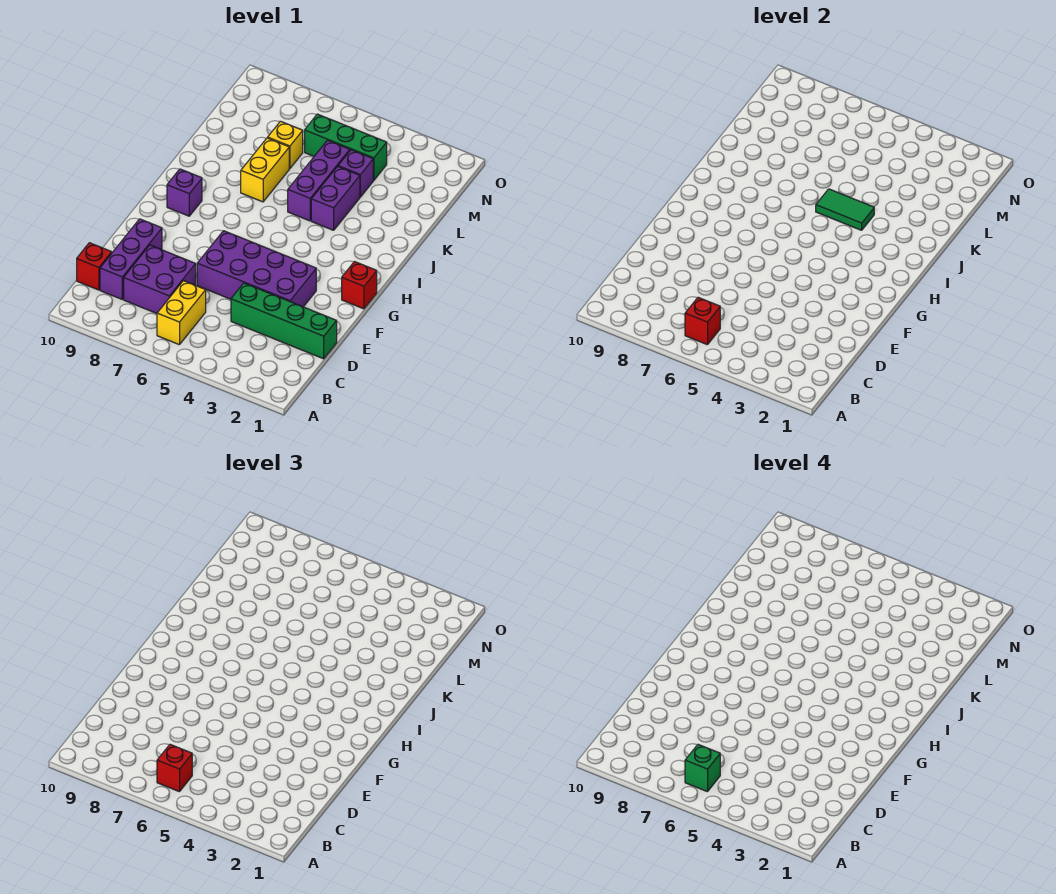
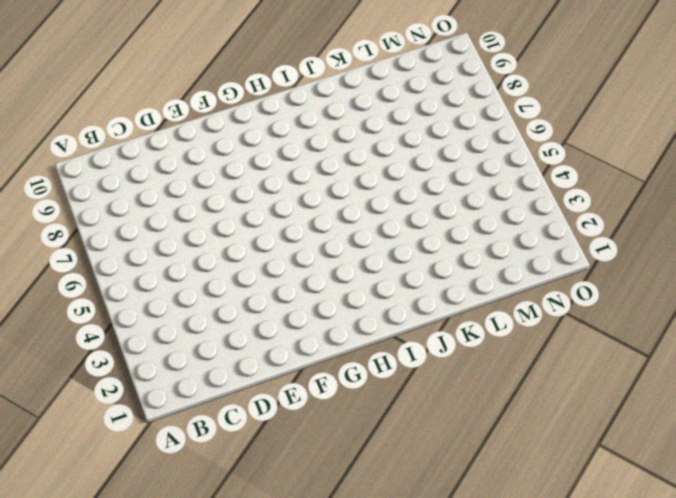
none -> yellow brick B6:C6 level 1
none -> purple brick C7:D8 level 1
none -> purple brick C9:E9 level 1

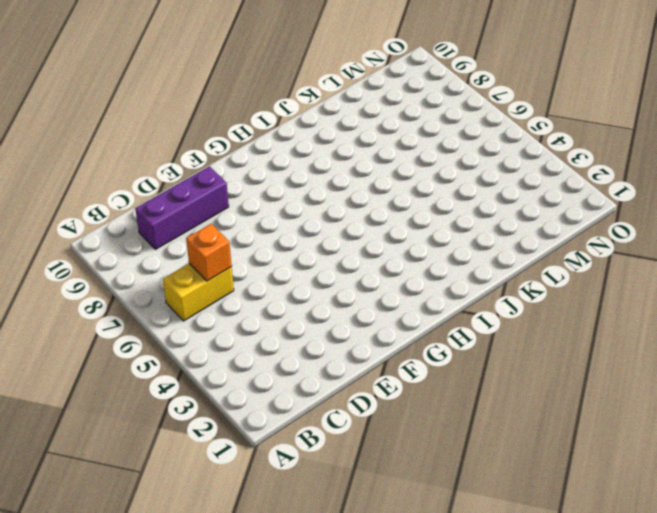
orange brick C6 level 2 -> none
none -> purple brick C7:D8 level 1
none -> red brick C10 level 1
none -> green brick D1:D4 level 1

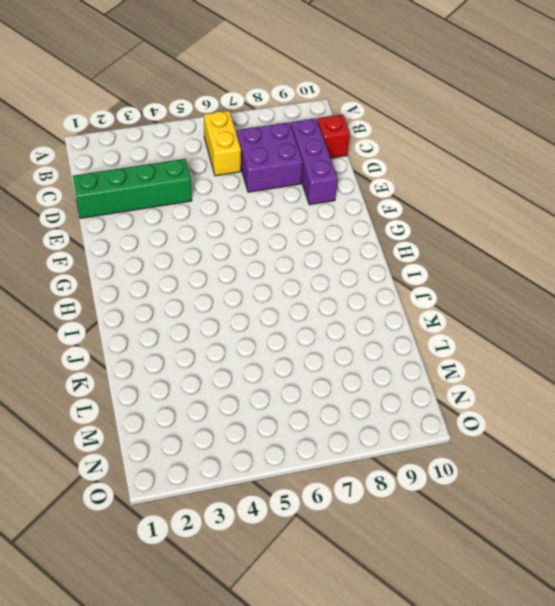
none -> purple brick E3:F6 level 1
none -> red brick G1 level 1
none -> purple brick H9 level 1

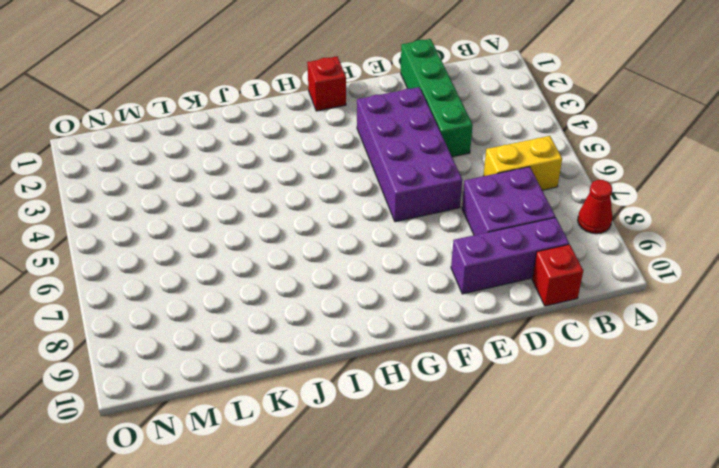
red cone A8 level 1 -> none
none -> purple brick H9 level 1
none -> purple brick J4:K4 level 1
none -> purple brick J5:L5 level 1

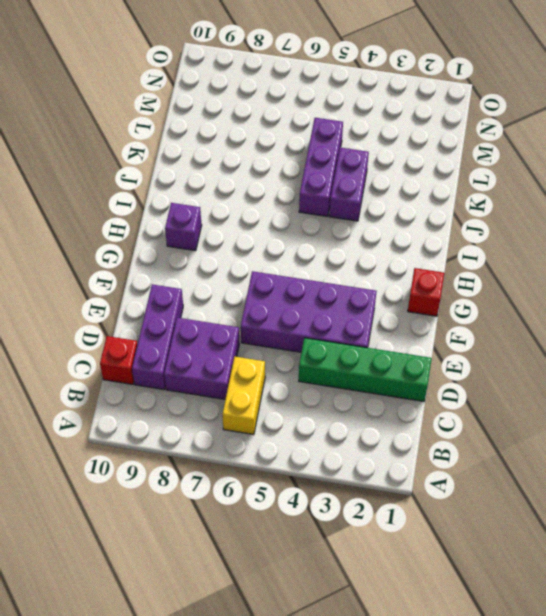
none -> yellow brick J7:K7 level 1
none -> purple brick L4 level 1
none -> yellow brick L7 level 1

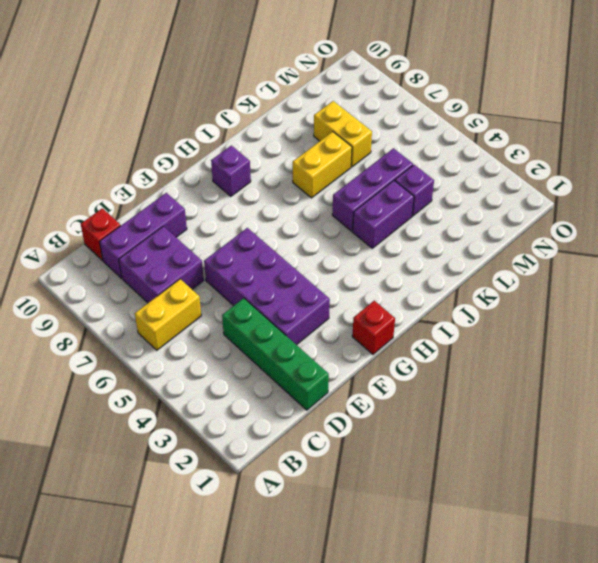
yellow brick L7:L8 level 1 -> yellow brick L7 level 1
none -> green brick M4:M6 level 1
none -> red brick B6 level 2
none -> green tile J4:J5 level 2

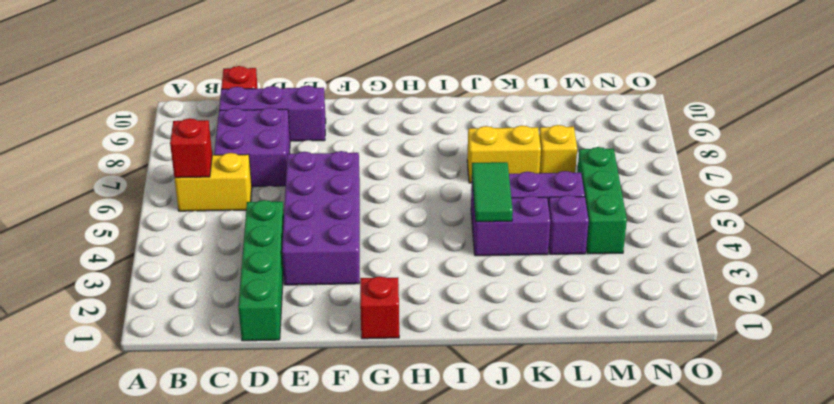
none -> purple brick H9 level 1
none -> red brick B6 level 3
none -> green brick B6 level 4

